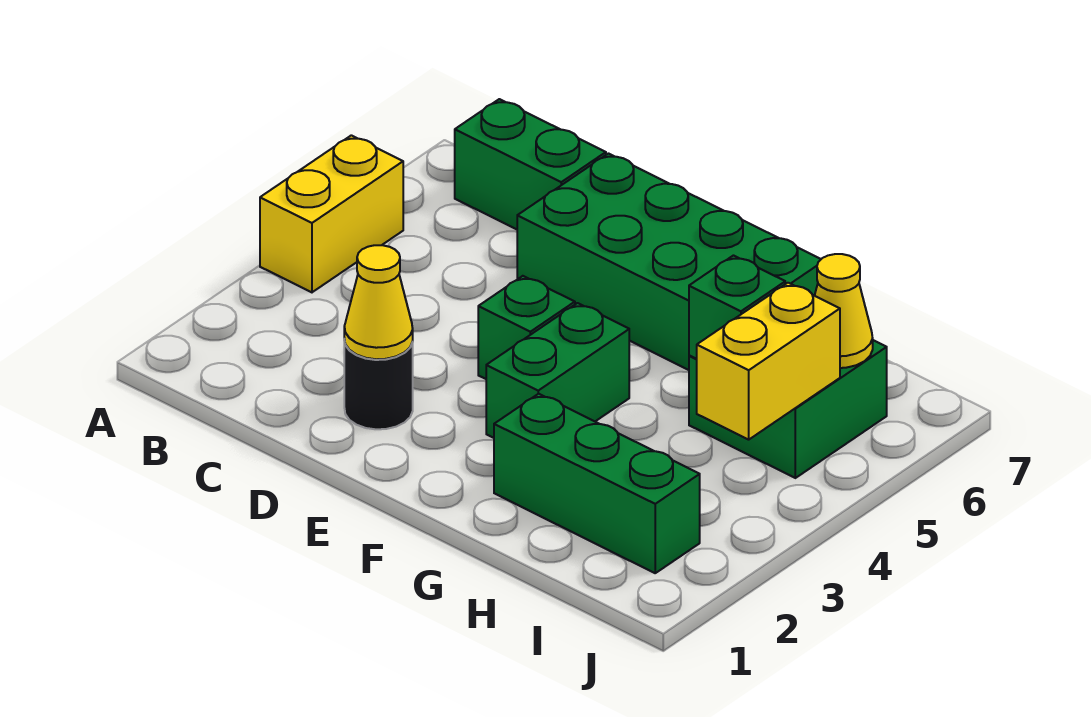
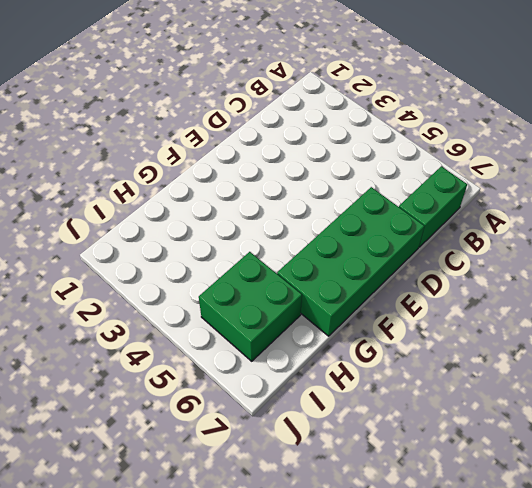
none -> yellow brick A4:A5 level 1
none -> black round brick D2 level 1
none -> green brick E4 level 1

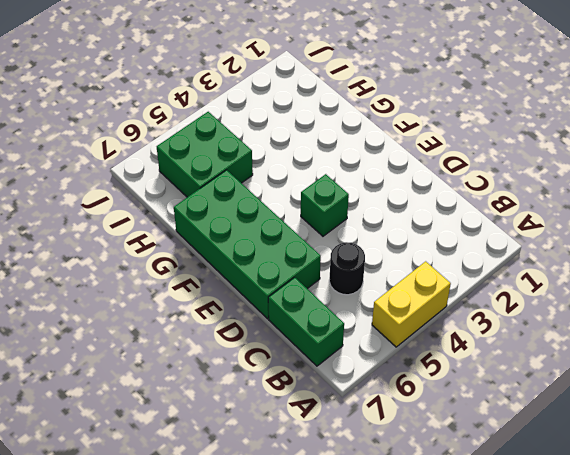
black round brick C5 level 1 -> black round brick D2 level 1
none -> green brick F3:F4 level 1
none -> green brick G2:I2 level 1
none -> yellow cone D2 level 2

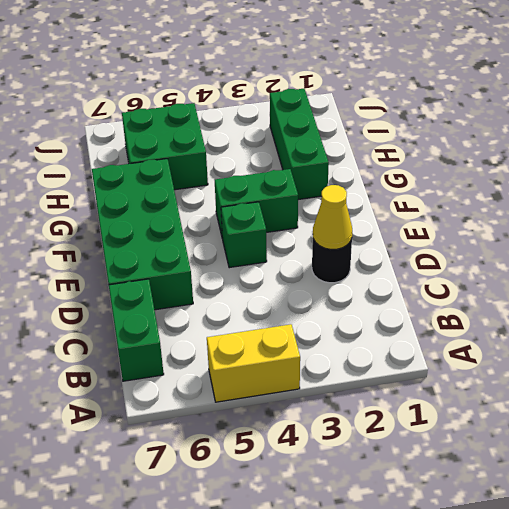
none -> green brick H5 level 2
none -> yellow brick I4:I5 level 2
none -> yellow cone I6 level 2

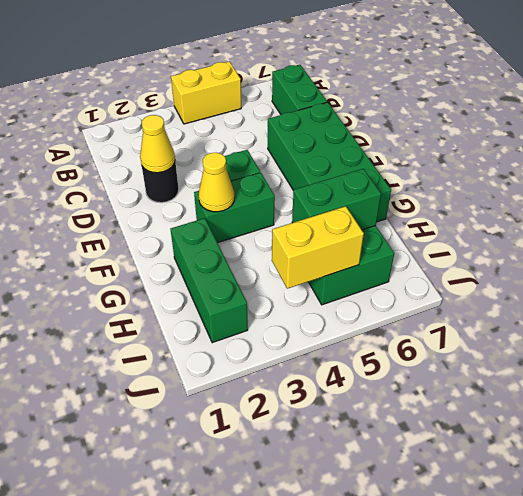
yellow cone F3 level 2 -> yellow cone I6 level 2
green brick H5:H6 level 2 -> green brick H5 level 2

